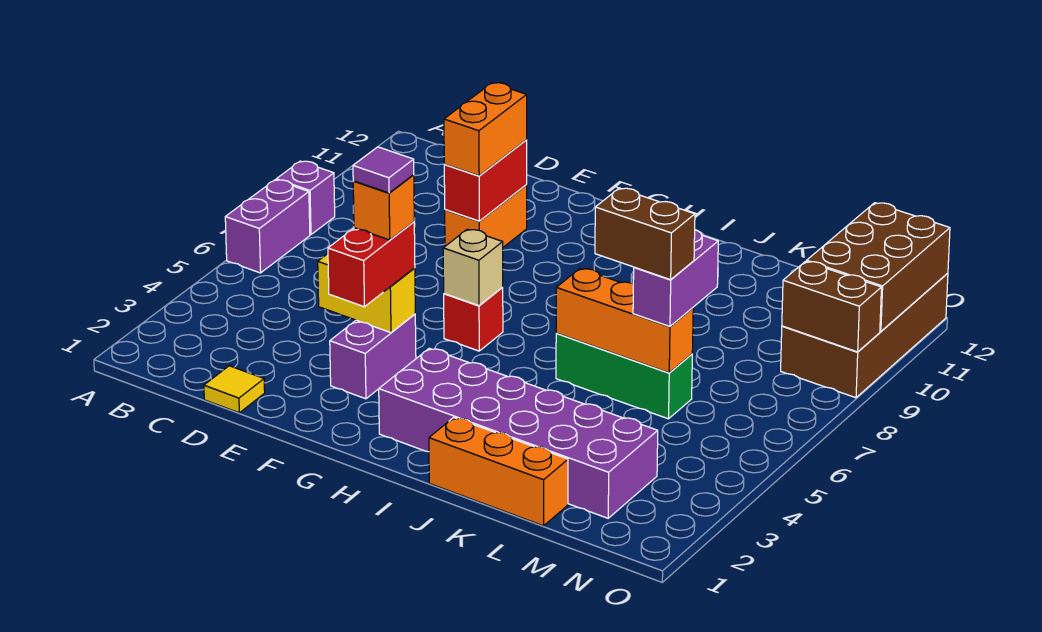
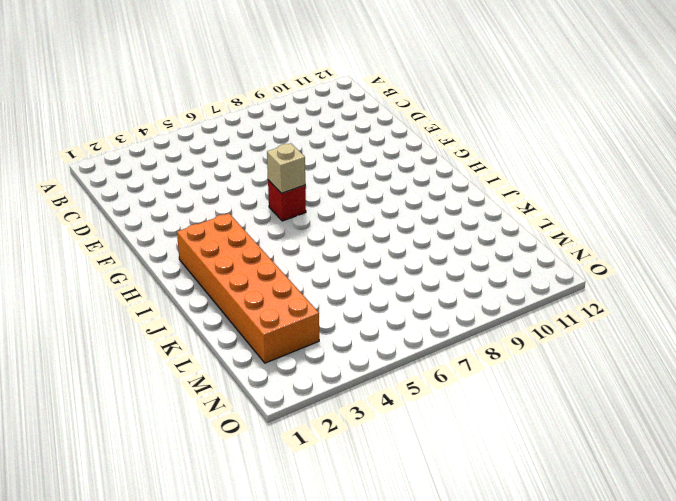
orange brick H2:M3 level 1 -> purple brick H2:M3 level 1
none -> purple brick A6:A7 level 1
none -> purple brick A8 level 1
none -> yellow tile D1 level 1

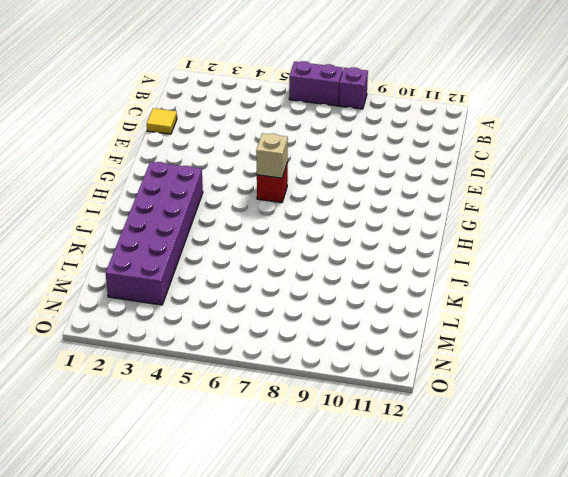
none -> orange brick E9:E10 level 1
none -> purple brick F3:F4 level 1
none -> orange brick J1:L1 level 1

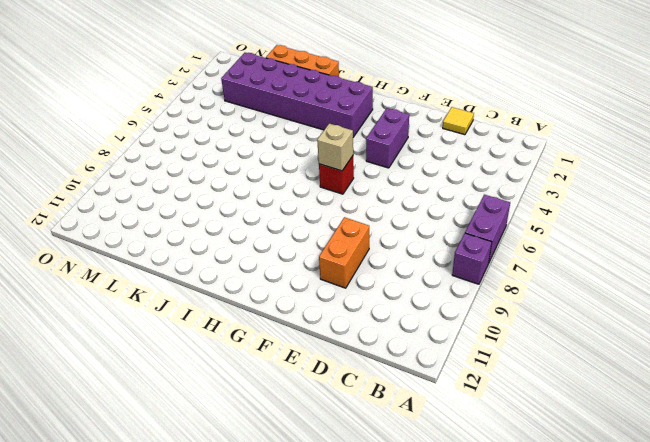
none -> green brick J6:L6 level 1
none -> brown brick N9:O12 level 1
none -> yellow brick E4:F4 level 2

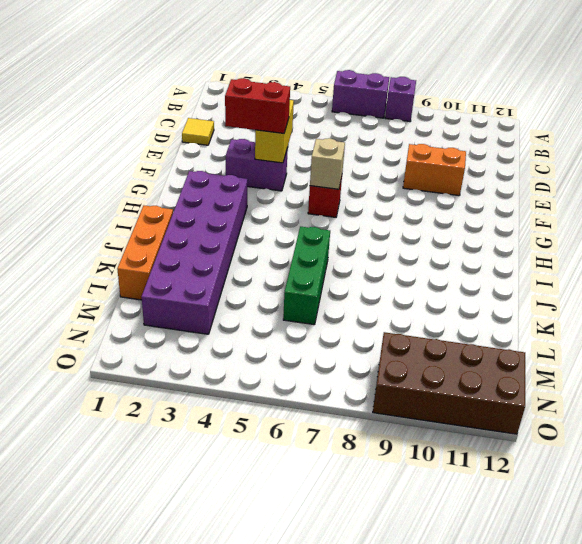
none -> red brick E9:E10 level 2
none -> orange brick J6:L6 level 2
none -> brown brick N9:O9 level 2

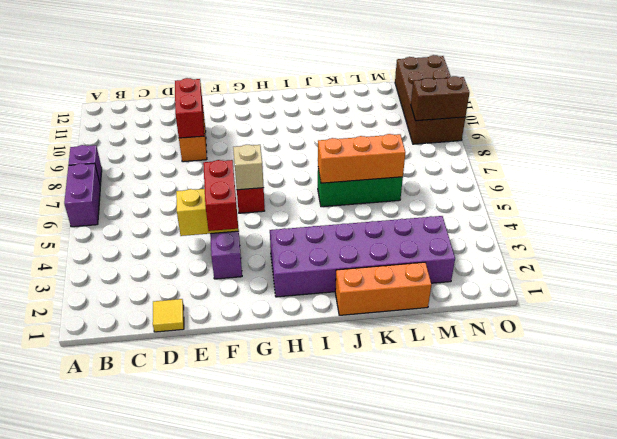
none -> brown brick N10:O12 level 2
none -> orange brick E9:E10 level 3
none -> purple brick L6:L7 level 3

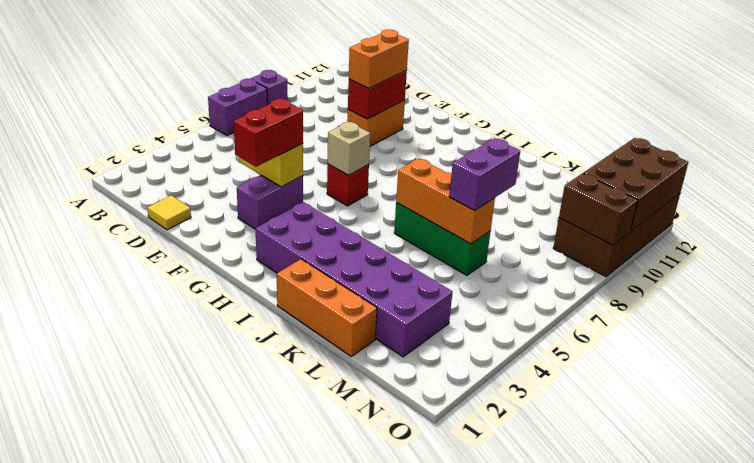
none -> orange brick F4 level 4
none -> brown brick K6:L6 level 4
none -> purple tile F4 level 5

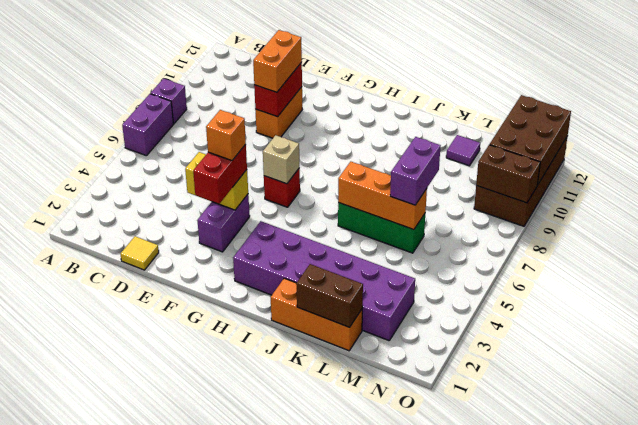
brown brick K1:L1 level 2 -> brown brick K6:L6 level 4
purple tile L11 level 1 -> purple tile F4 level 5

